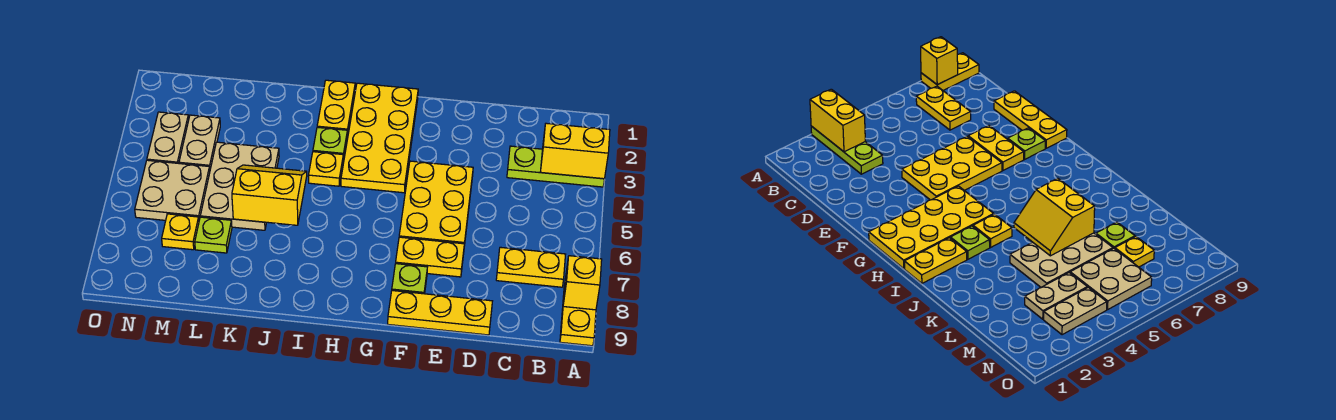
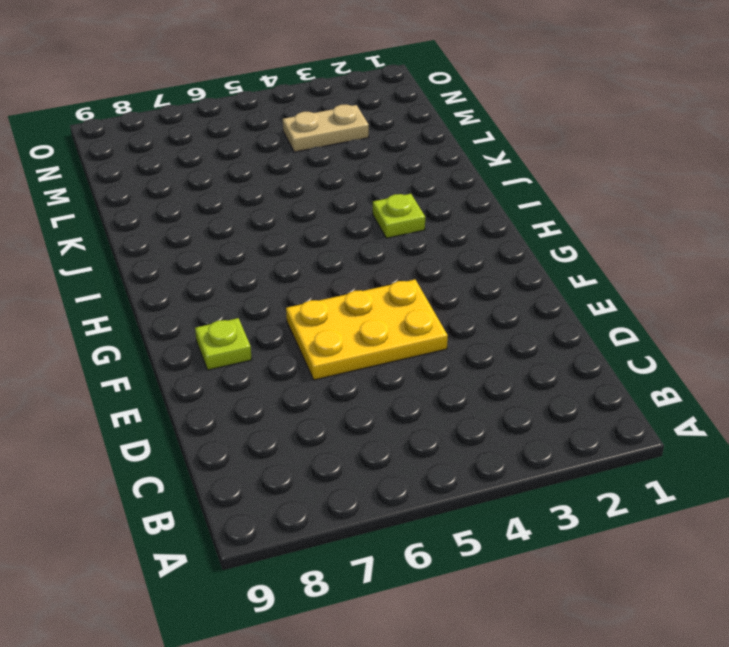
none -> lime plate A3:C3 level 1
none -> yellow plate A8:A9 level 1
none -> yellow plate B7:C7 level 1

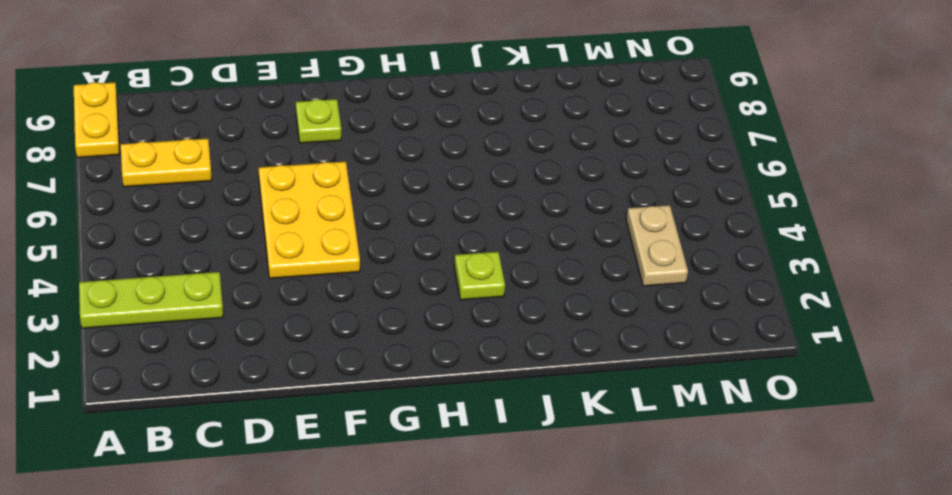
none -> yellow plate D9:F9 level 1
none -> yellow plate E7:F7 level 1
none -> yellow plate G1:H4 level 1

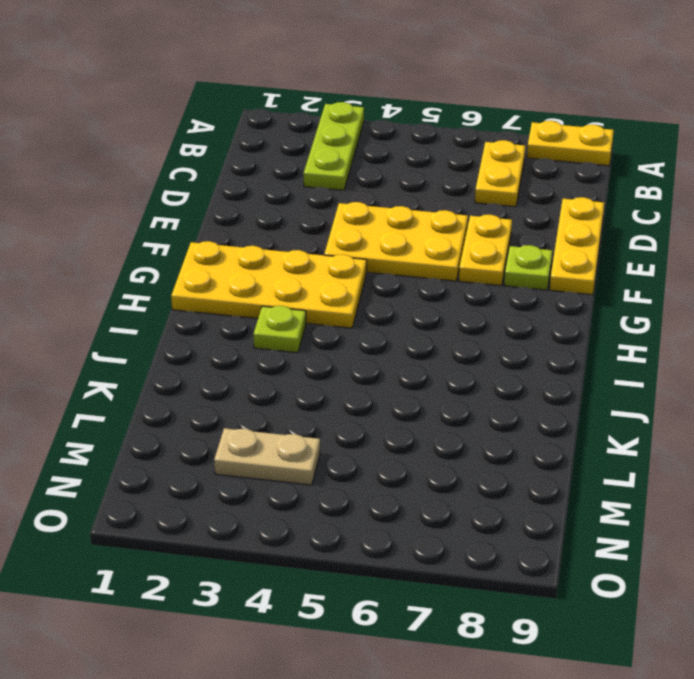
none -> yellow plate I1:I2 level 1
none -> yellow plate I4 level 1
none -> tan plate K4:L6 level 1

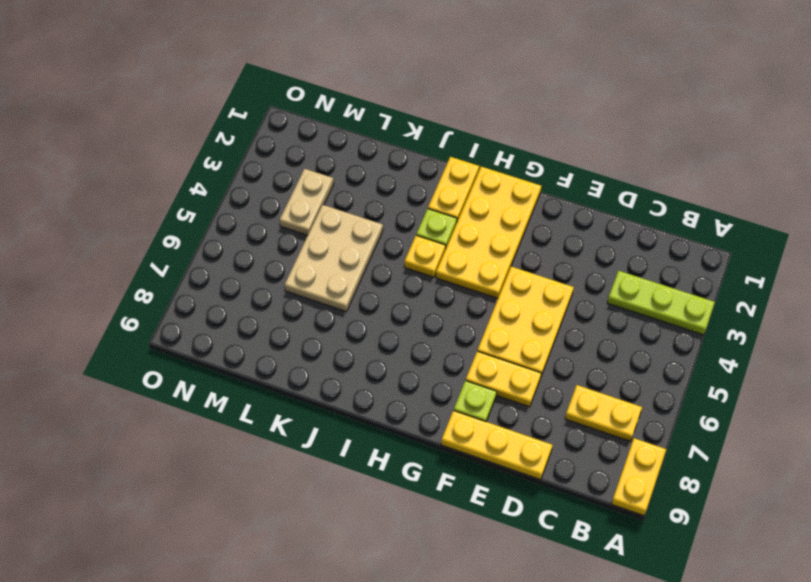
none -> lime plate L7 level 1
none -> tan plate M5:N6 level 1
none -> yellow plate M7 level 1

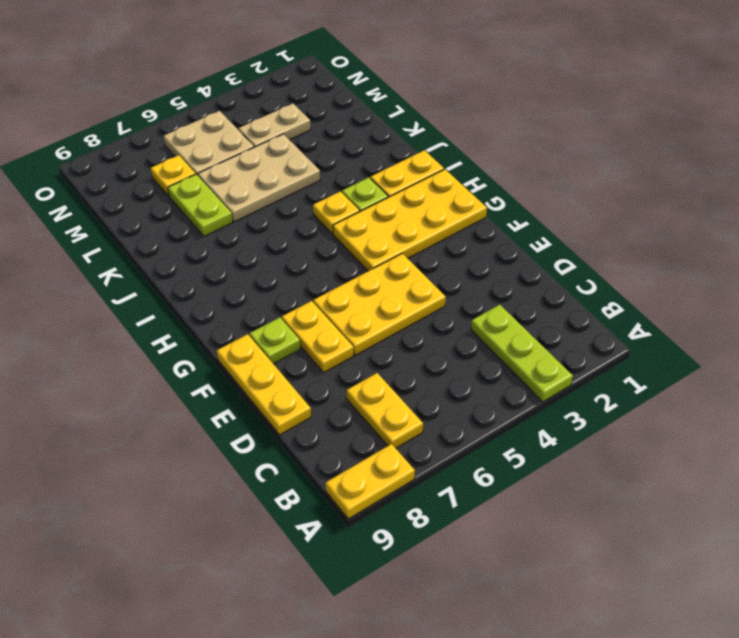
lime plate K7:L7 level 1 -> lime plate L7 level 1
none -> tan plate N3:N4 level 1
none -> yellow brick A3:B3 level 2
none -> yellow brick A8 level 2

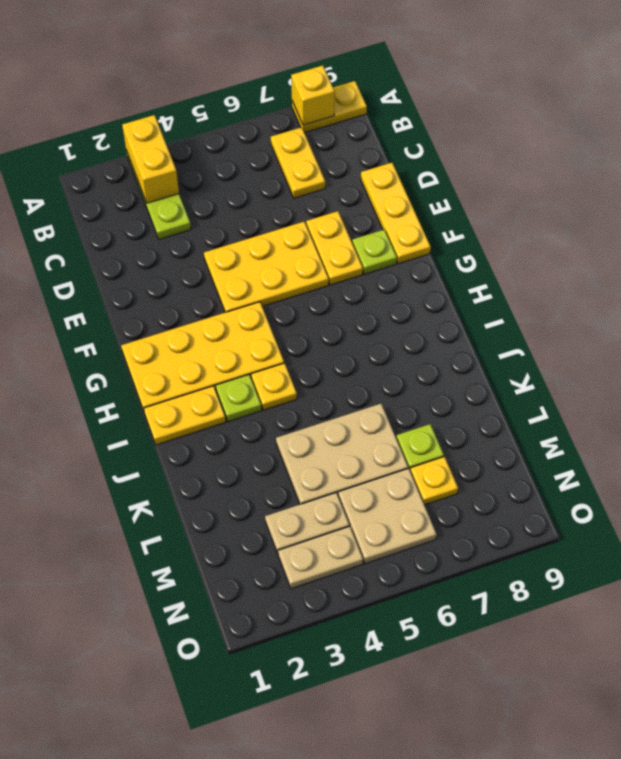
none -> yellow slope J5:K6 level 2 top 6

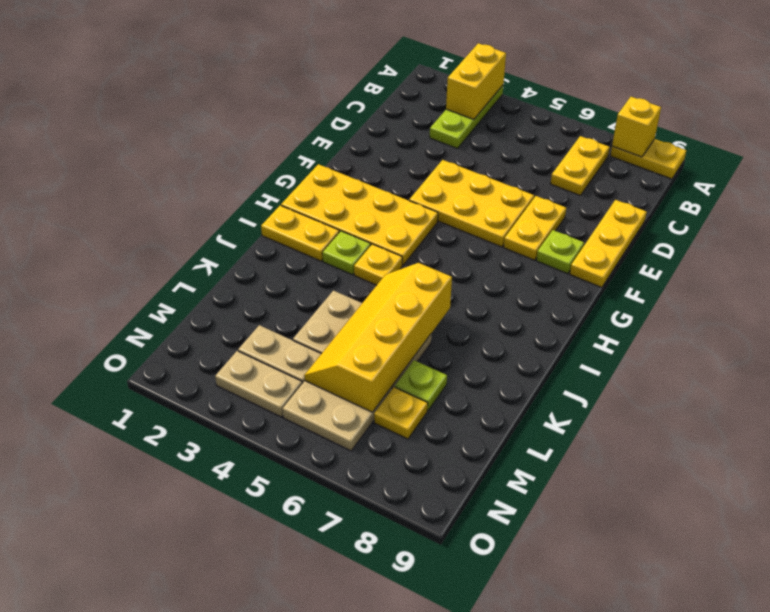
yellow slope J5:M6 level 2 top 6 -> yellow slope J5:K6 level 2 top 6

